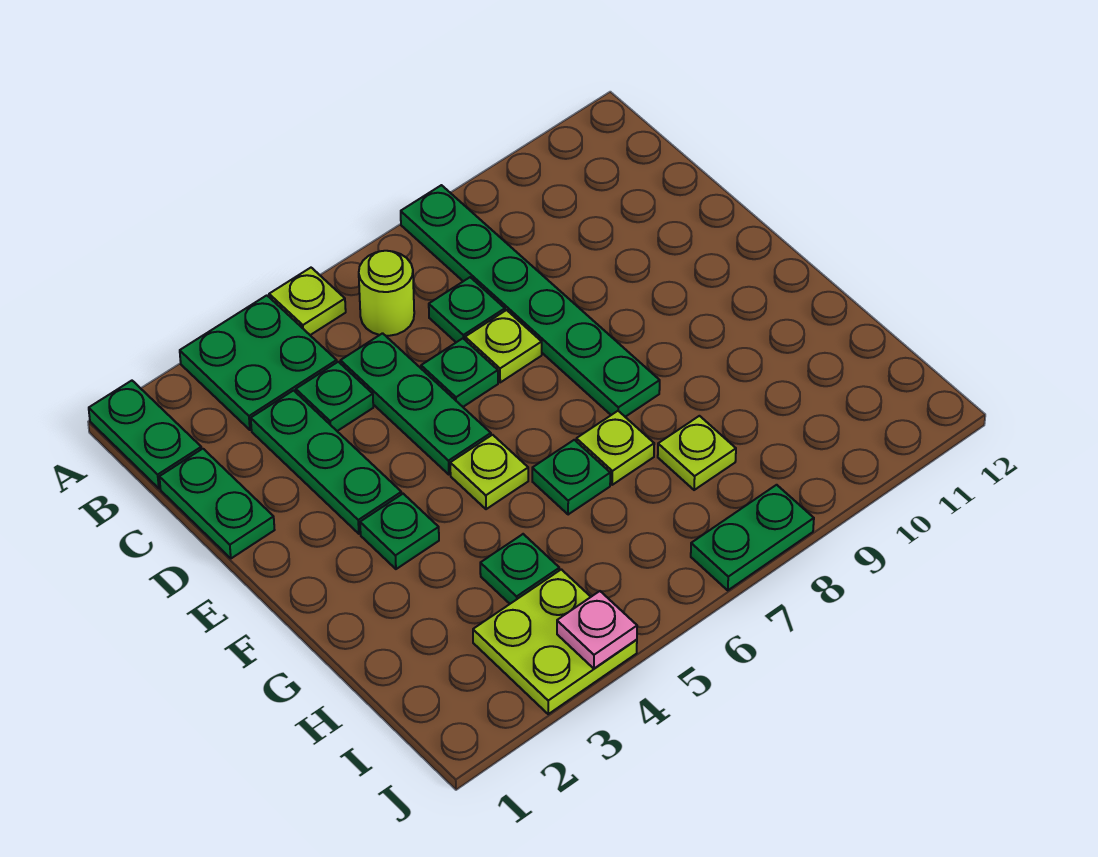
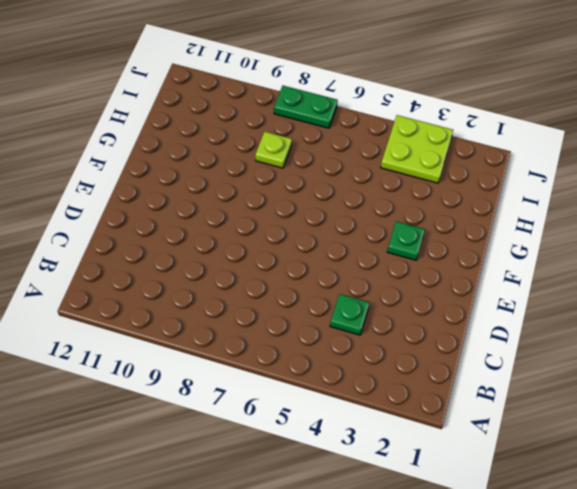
none -> green plate A1:B1 level 1
none -> green plate A3:B4 level 1
none -> lime plate A5 level 1

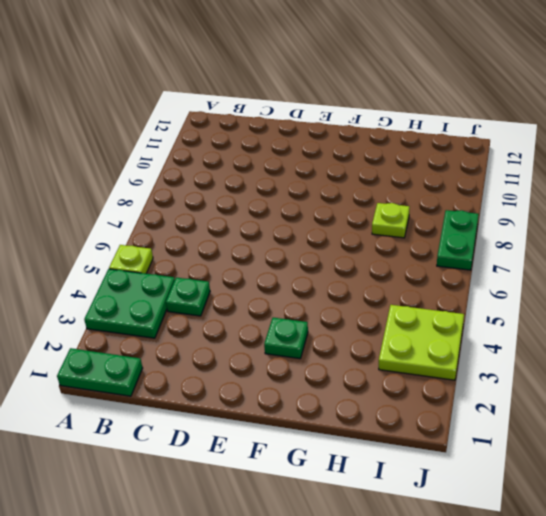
none -> green plate A8:F8 level 1
none -> lime round brick B6 level 1
none -> green plate C1:D1 level 1

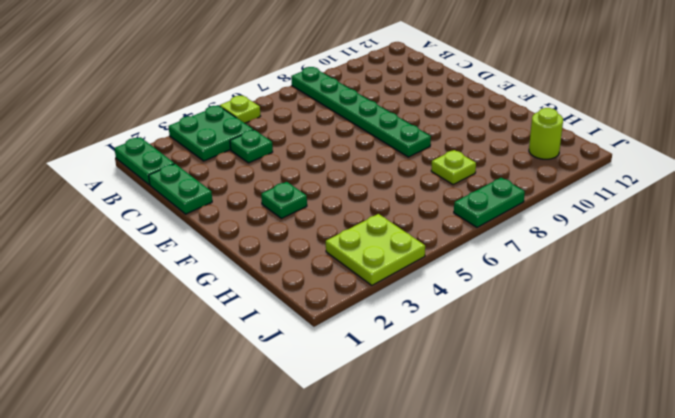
lime round brick I11 level 1 -> lime round brick B6 level 1
none -> green plate C3:E3 level 1
none -> green plate C5:E5 level 1
none -> green plate C7 level 1

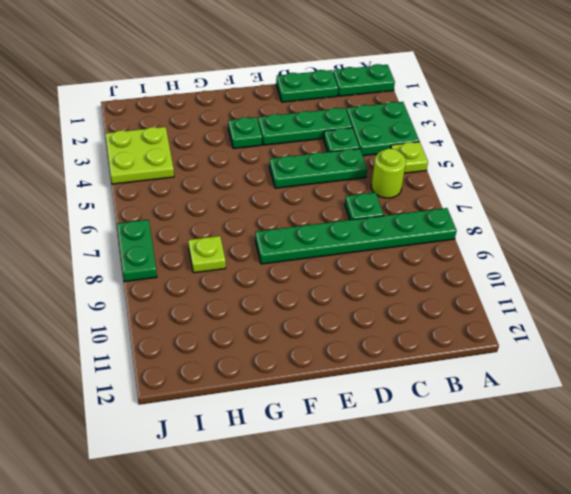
none -> green plate D6 level 1
none -> lime plate D7 level 1
none -> lime plate F5 level 1

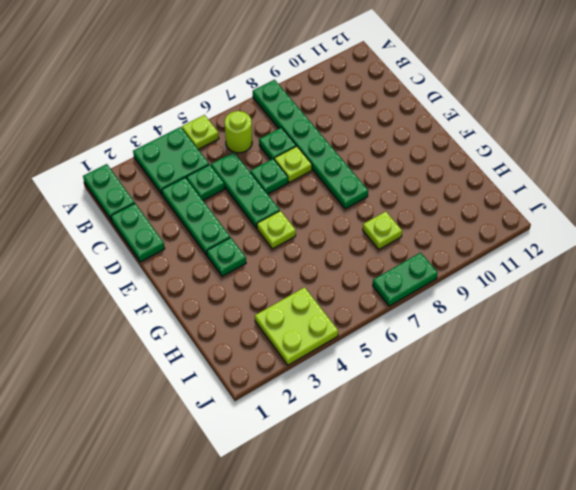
none -> green plate G6 level 1
none -> lime plate G7 level 1
none -> green plate H4 level 1

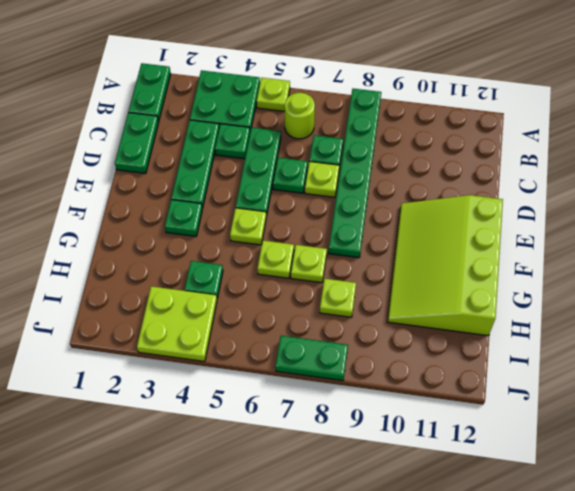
lime slope E10:H12 level 1 top 12 -> none
lime plate G6 level 1 -> green plate G6 level 1
none -> pink plate J4 level 2

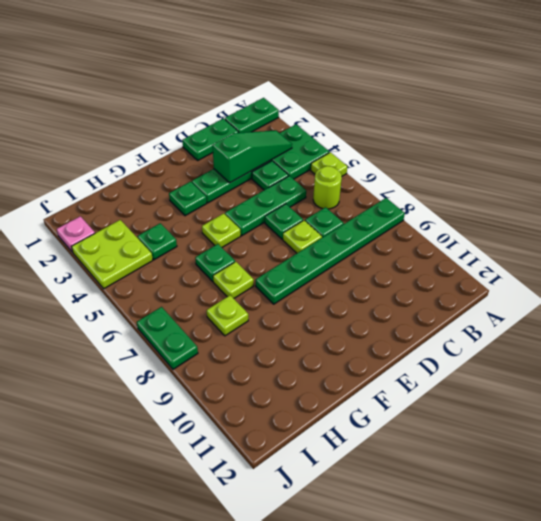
green slope B3:D3 level 2 top D -> none
pink plate J2 level 1 -> pink plate J4 level 2

